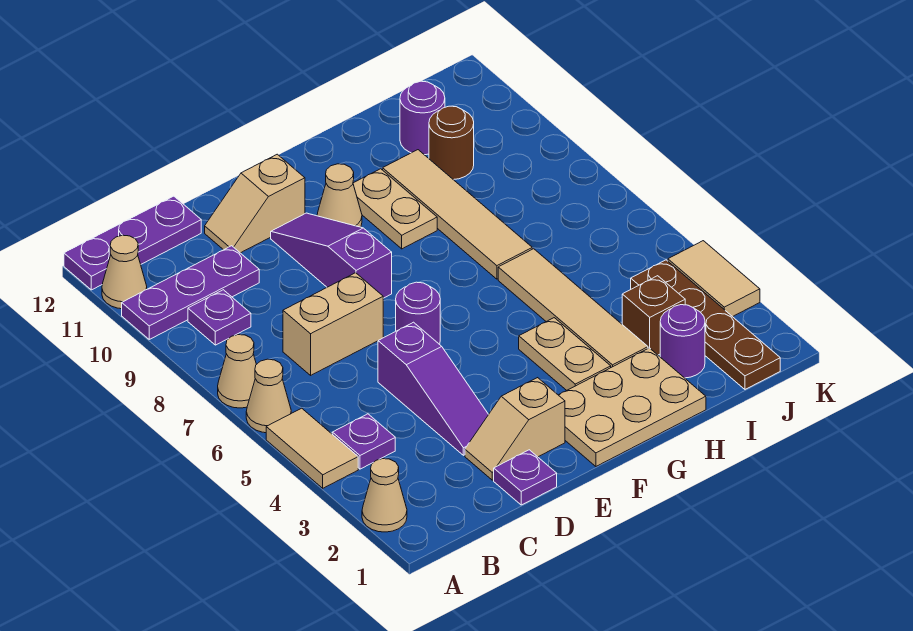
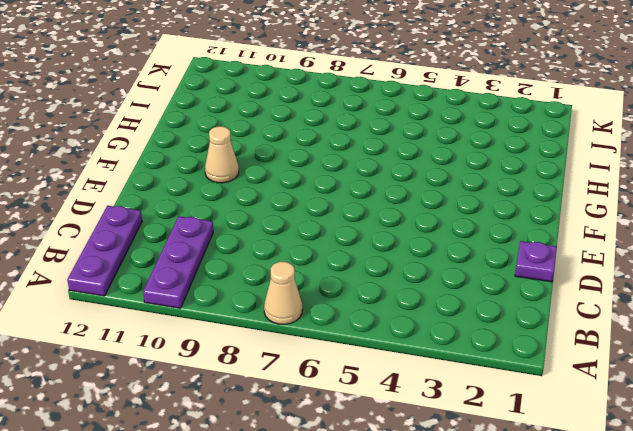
none -> tan cone A2 level 1
none -> tan tile A4:A5 level 1
none -> tan cone A6 level 1

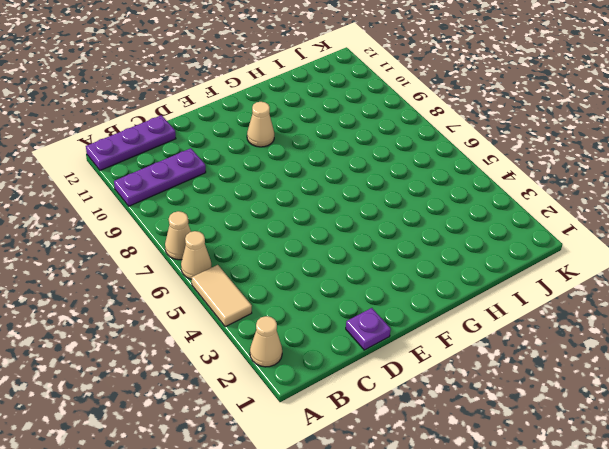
none -> tan cone A11 level 1
none -> purple plate B4 level 1
none -> purple plate B9 level 1

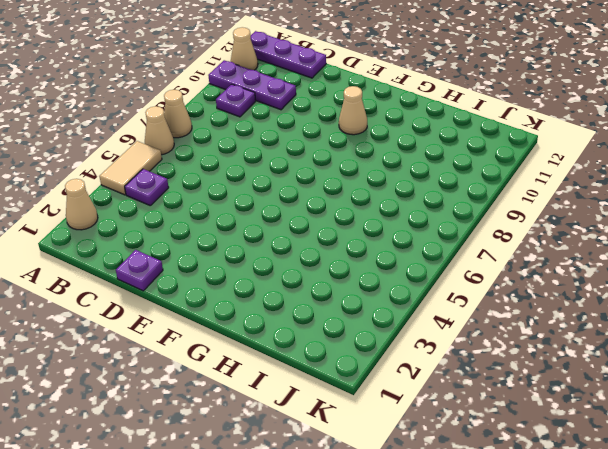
none -> tan brick C7:D7 level 1
none -> tan slope D2:E2 level 1 top E
none -> purple slope D3:D5 level 1 top 5

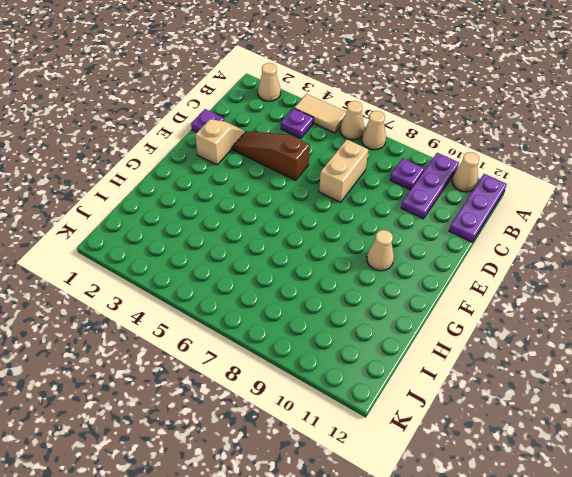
brown slope D3:D5 level 1 top 5 -> purple slope D3:D5 level 1 top 5
none -> tan slope D11:E11 level 1 top E
none -> purple round brick E6 level 1
none -> purple slope E8:E10 level 1 top 8

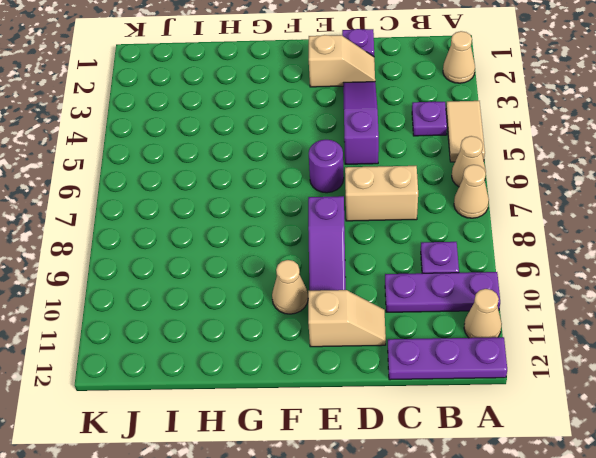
none -> tan plate F1:H2 level 1
none -> tan plate G3:G4 level 1
none -> tan plate G9:G10 level 1

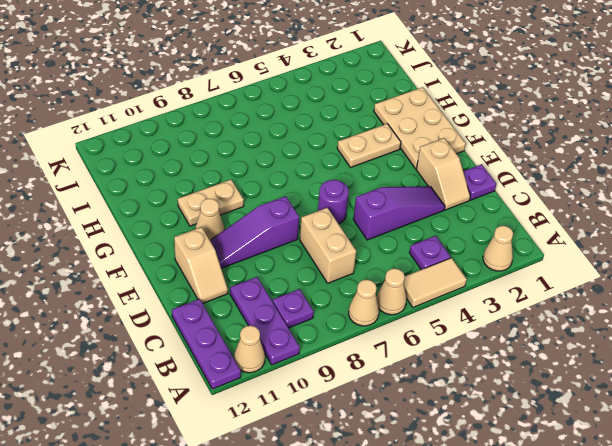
none -> tan tile H3:H6 level 1
none -> tan tile H7:H10 level 1
none -> purple round brick I2 level 1

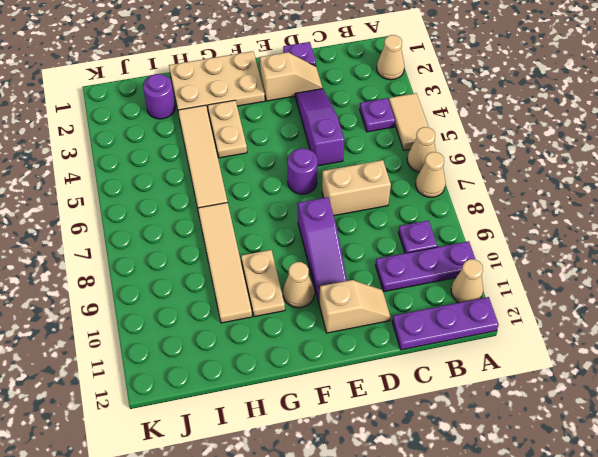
none -> brown brick I3 level 1
none -> brown round brick I10 level 1
none -> purple round brick I11 level 1

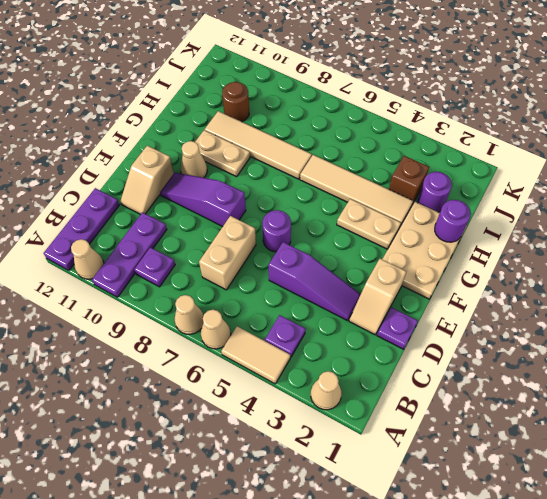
purple round brick H1 level 2 -> purple round brick I11 level 1
none -> brown plate J1:J4 level 1
none -> tan tile K3:K4 level 1

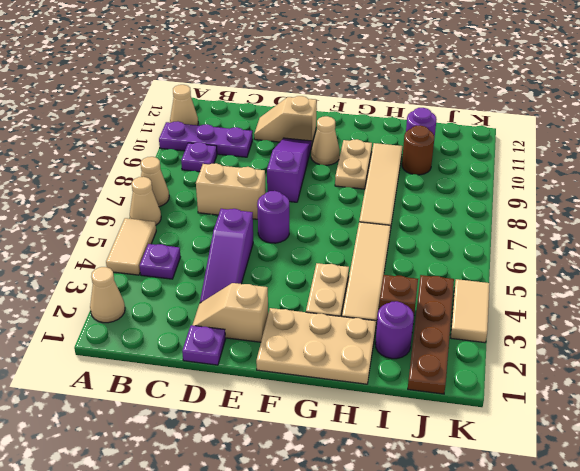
none -> purple plate A12:C12 level 1

